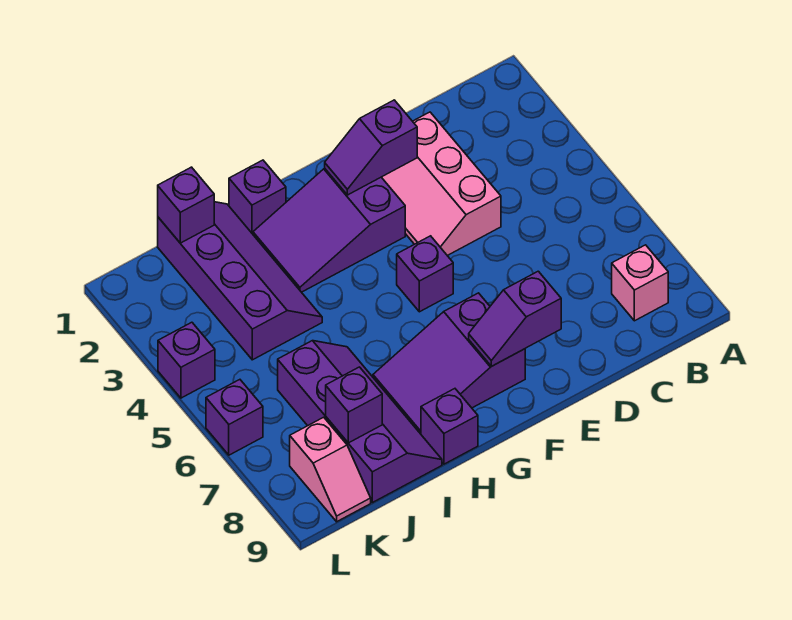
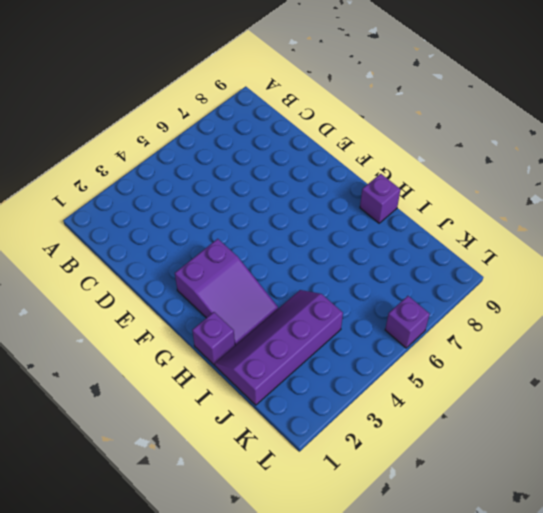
none -> pink brick B8 level 1
none -> pink slope D2:E4 level 1 top D
none -> purple brick F5 level 1

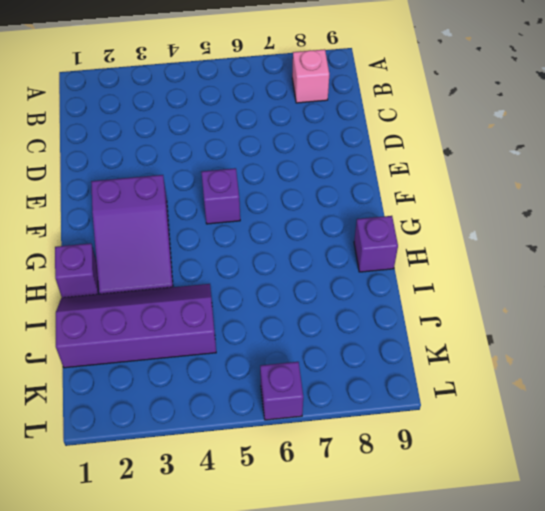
none -> pink slope D2:E4 level 1 top D
none -> purple slope F7:H8 level 1 top F
none -> purple slope I6:J9 level 1 top J

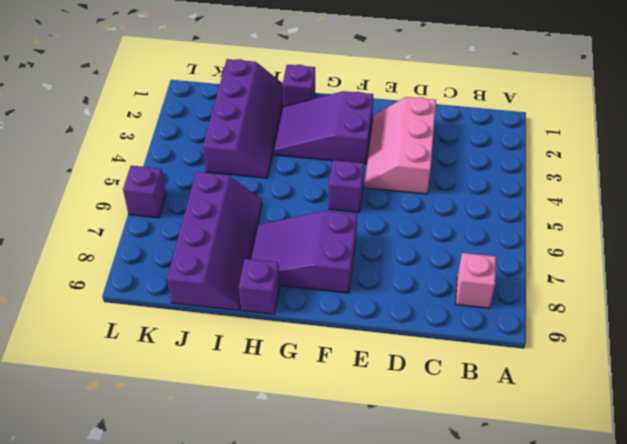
none -> pink slope K8:K9 level 1 top 8
none -> purple brick L4 level 1
none -> purple slope E2:F2 level 2 top E

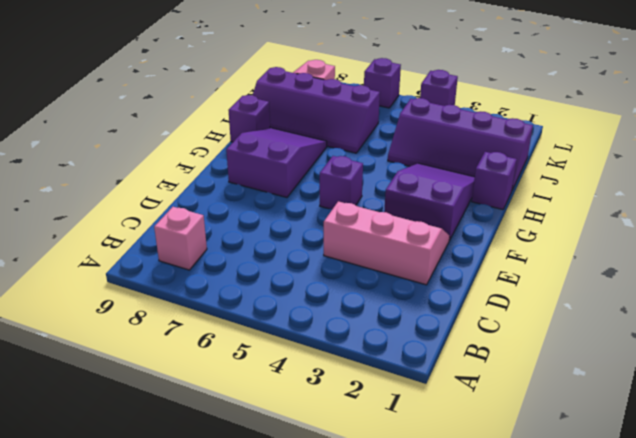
none -> purple slope E2:F2 level 2 top E
none -> purple slope E8:F8 level 2 top E
none -> purple brick J1 level 2

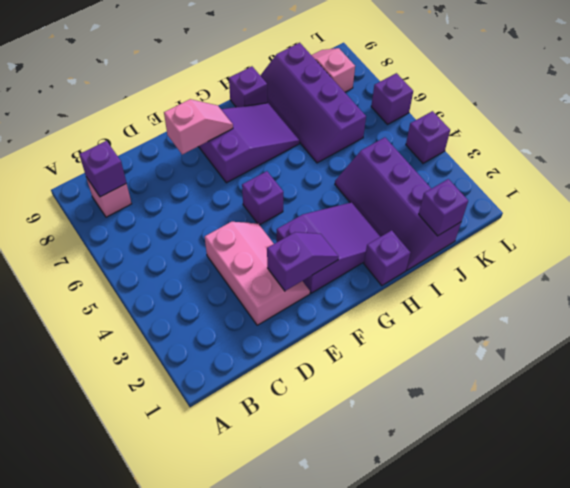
purple brick B8 level 2 -> purple brick J8 level 2
pink slope E8:F8 level 2 top E -> purple slope E8:F8 level 2 top E

